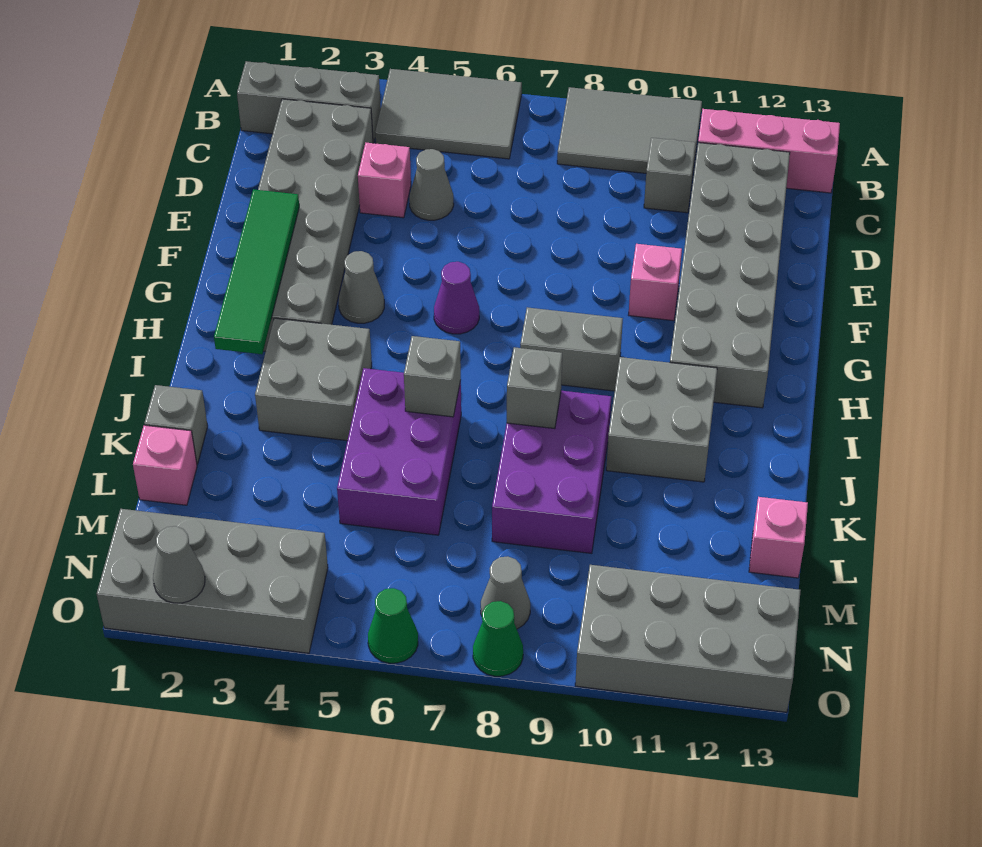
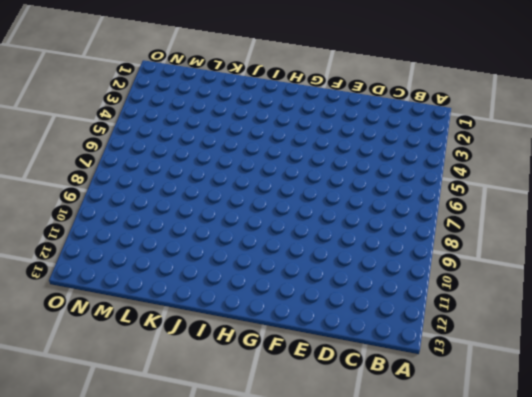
none -> grey tile A4:B6 level 1
none -> grey tile A8:B10 level 1
none -> grey brick B1:B3 level 1

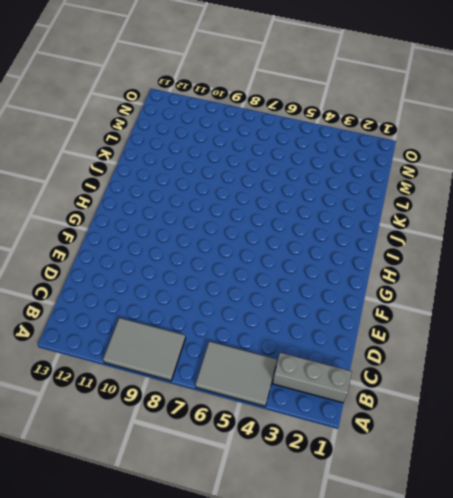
none -> pink brick B11:B13 level 1
none -> grey brick C2:H3 level 1
none -> grey brick C10 level 1

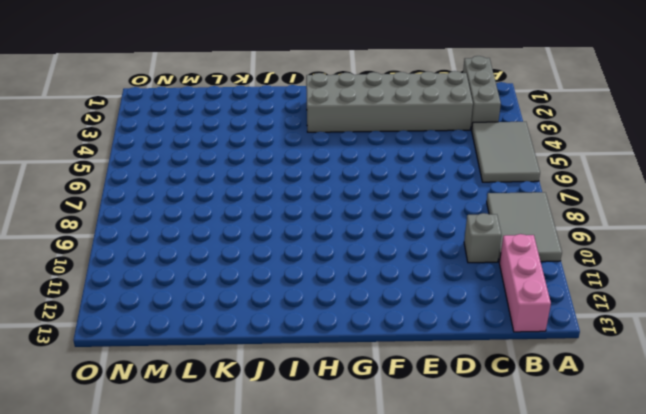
none -> grey brick C11:H12 level 1
none -> pink brick D4 level 1
none -> grey cone D5 level 1

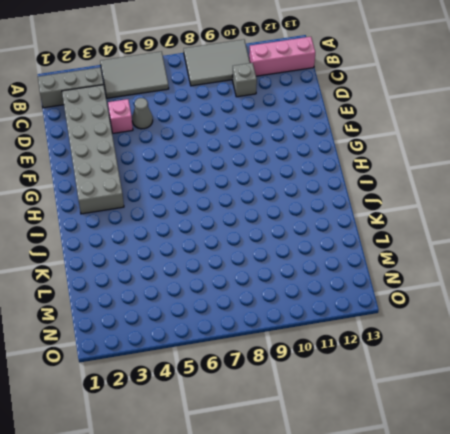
none -> grey brick C11:H12 level 1
none -> pink brick F10 level 1
none -> grey cone G4 level 1

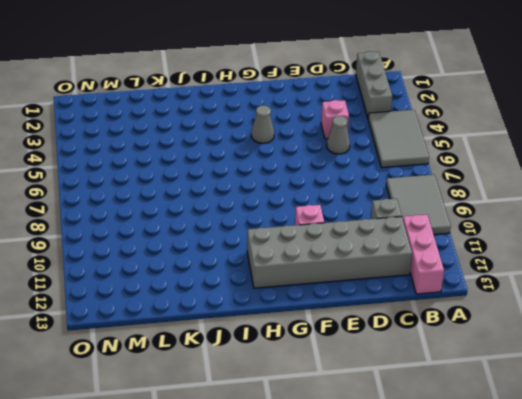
none -> grey brick C2:H3 level 1
none -> purple cone G6 level 1
none -> grey brick H8:H9 level 1

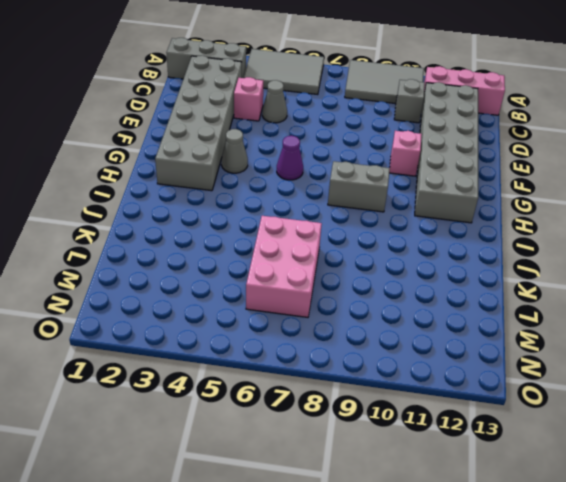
pink brick K6:M7 level 1 -> purple brick J5:L6 level 1
none -> grey brick I3:J4 level 1
none -> grey brick I10:J11 level 1
none -> purple brick J8:L9 level 1

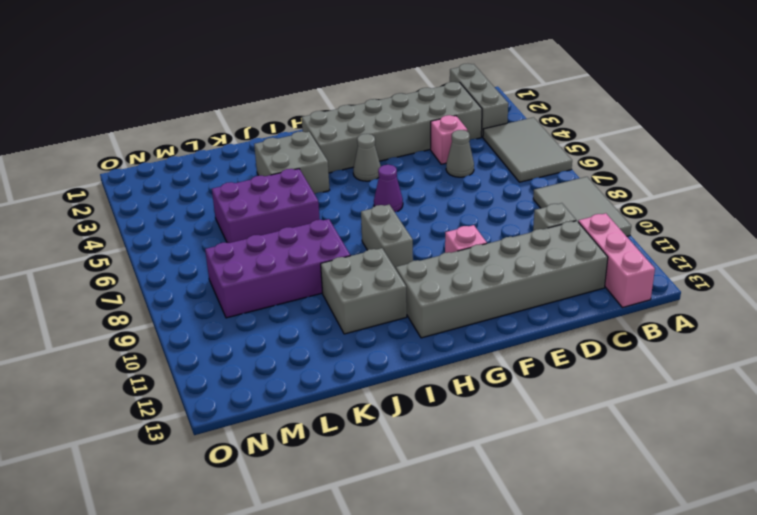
purple brick J8:M9 level 1 -> purple brick J8:L9 level 1
none -> grey brick K1 level 1
none -> pink brick L1 level 1
none -> pink brick L13 level 1

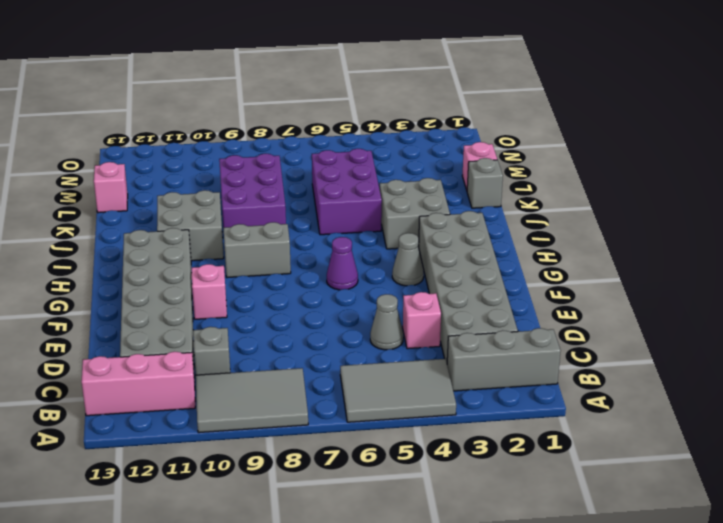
none -> grey brick N1:O4 level 1
none -> grey cone N8 level 1
none -> grey brick N10:O13 level 1

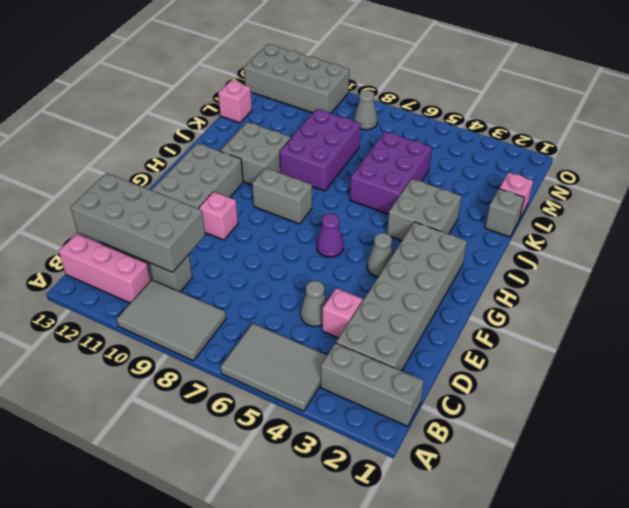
grey brick C10:D13 level 2 -> grey brick N1:O4 level 1
none -> green cone O6 level 1
none -> green cone O8 level 1
none -> green tile F2:I2 level 2

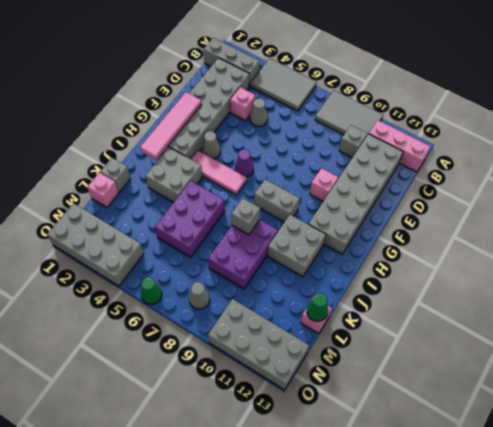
pink tile F2:I2 level 2 -> green tile F2:I2 level 2
pink tile H4:H6 level 1 -> none
green cone L13 level 2 -> green cone O8 level 1
none -> grey brick J6 level 2
none -> grey cone O2 level 2

